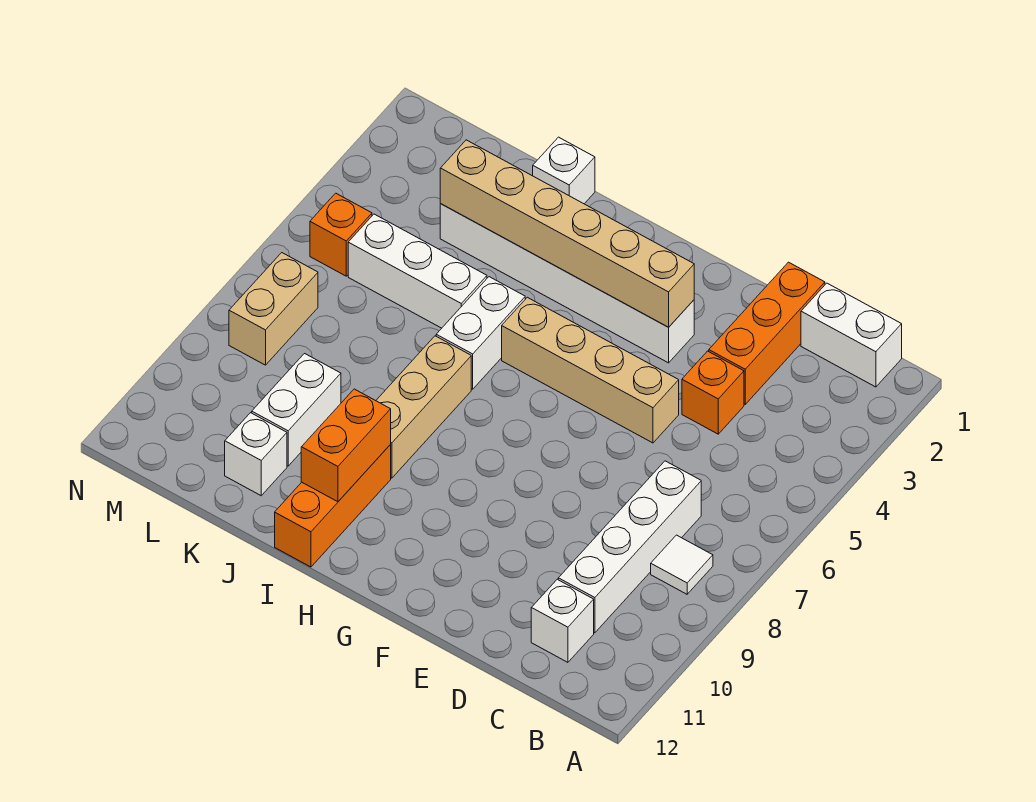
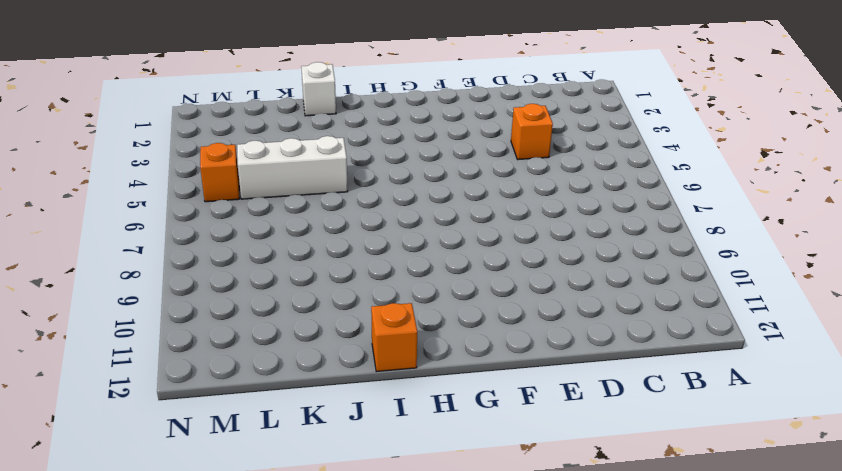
orange brick I12 level 1 -> orange brick I10:I12 level 1
none -> white brick B1:C1 level 1
none -> white tile B8 level 1
none -> white brick C7:C10 level 1

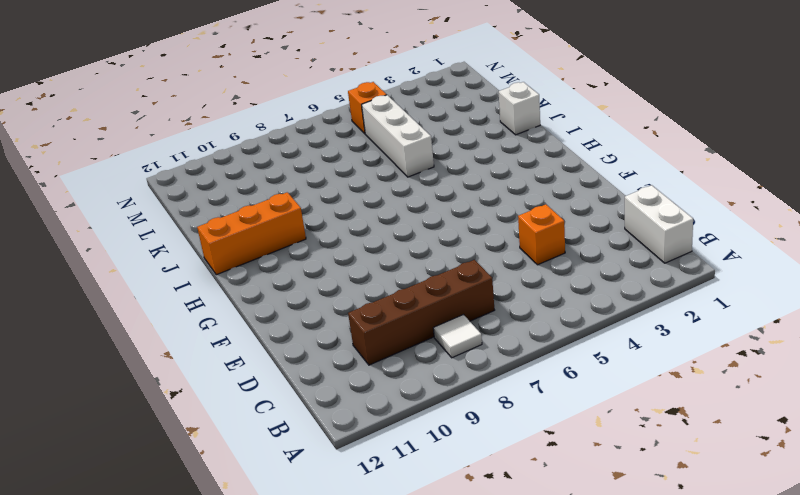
brown brick C7:C10 level 1 -> white brick C7:C10 level 1
none -> white brick C11 level 1
none -> orange brick D1:D3 level 1
none -> tan brick E5:H5 level 1

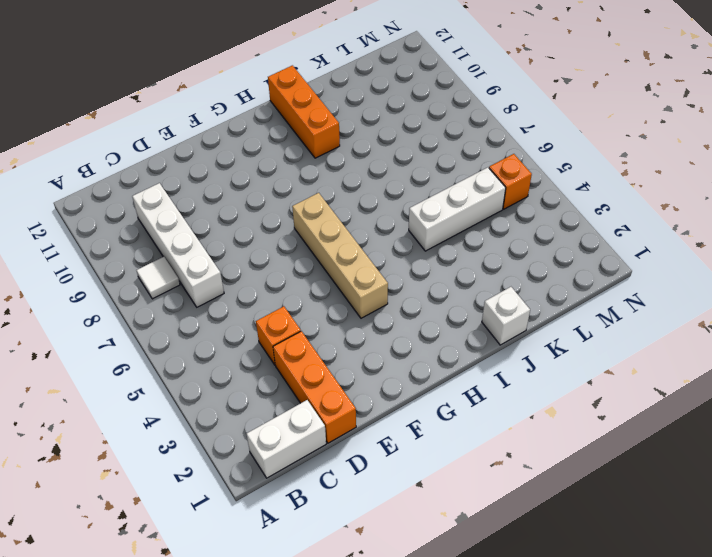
tan brick G4:G7 level 1 -> tan brick E5:H5 level 1
none -> white brick C11 level 1
none -> white brick F3:K3 level 1
none -> white brick I5:I6 level 1

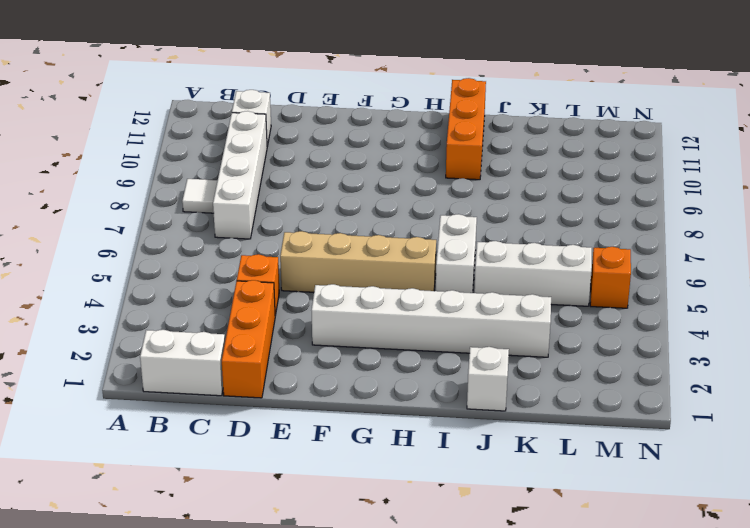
none -> tan brick I7:I9 level 1
none -> white brick K9:K10 level 1
none -> white brick K11 level 1

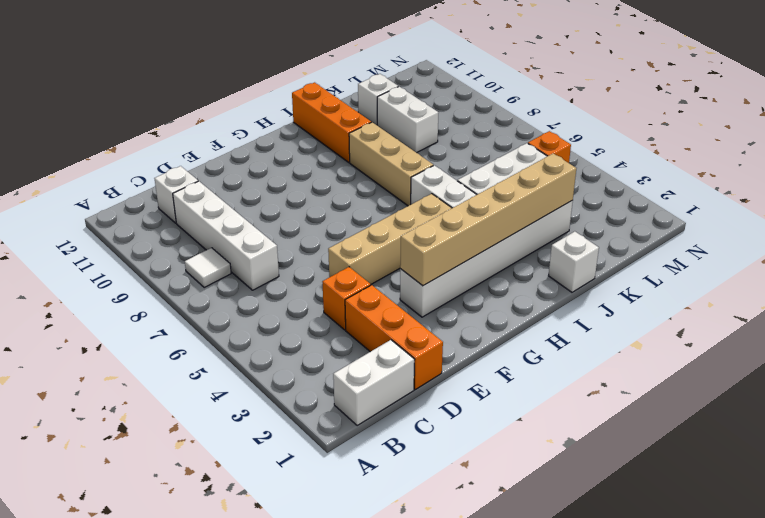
none -> tan brick M7:M8 level 1
none -> orange brick I10:I11 level 2

